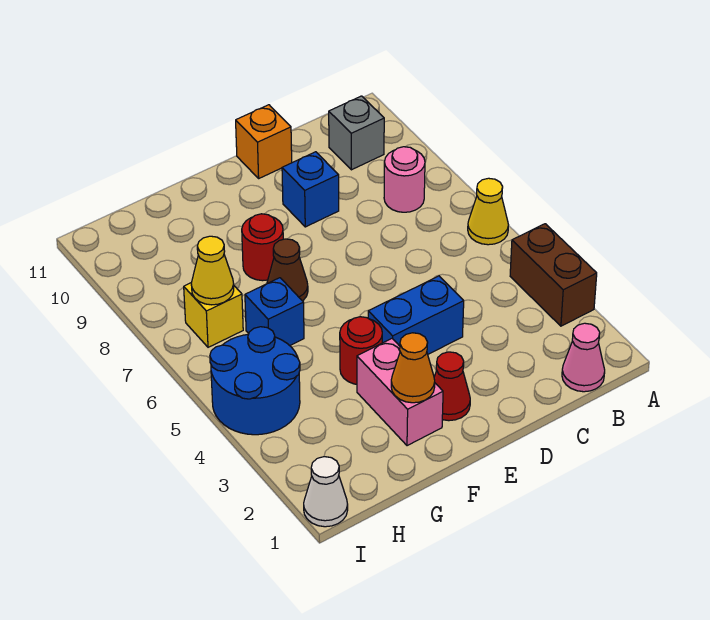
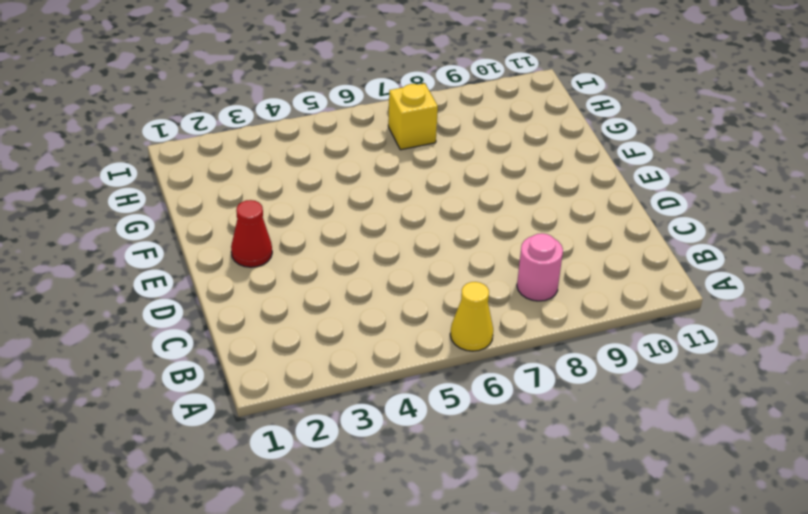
none -> brown brick A3:A4 level 1
none -> pink cone B1 level 1
none -> grey brick B10 level 1

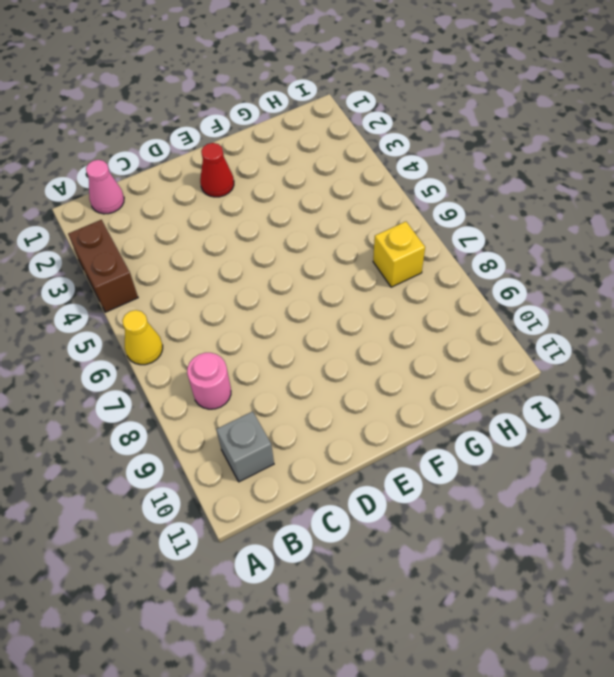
none -> blue brick D4:E4 level 1
none -> blue brick D9 level 1
none -> orange brick D11 level 1

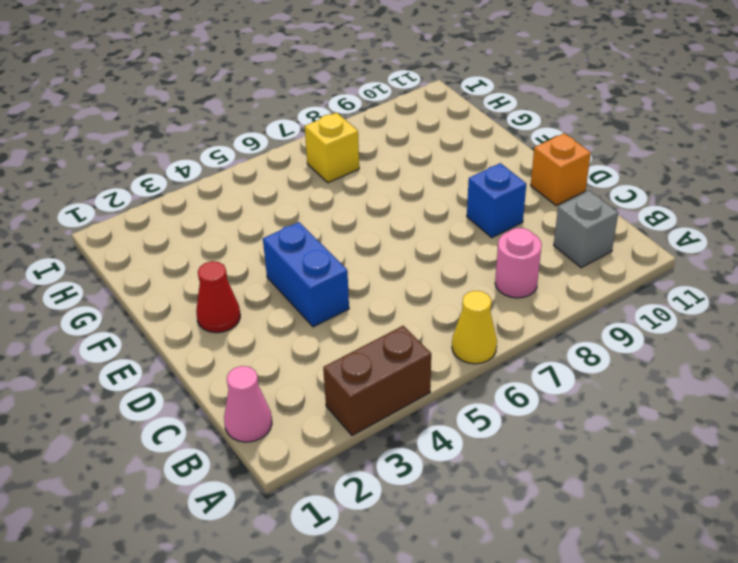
none -> pink brick F2:F3 level 1
none -> red round brick F4 level 1
none -> brown cone F7 level 1

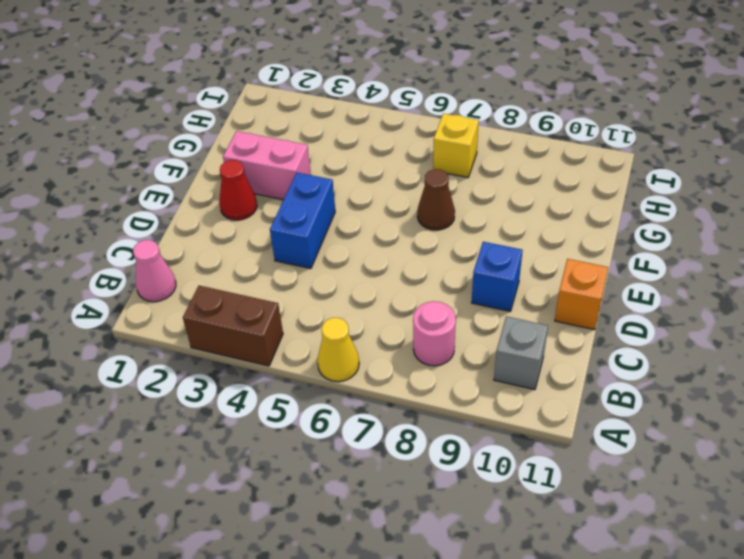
none -> red round brick F4 level 1
none -> red round brick F8 level 1
none -> blue brick G6 level 1

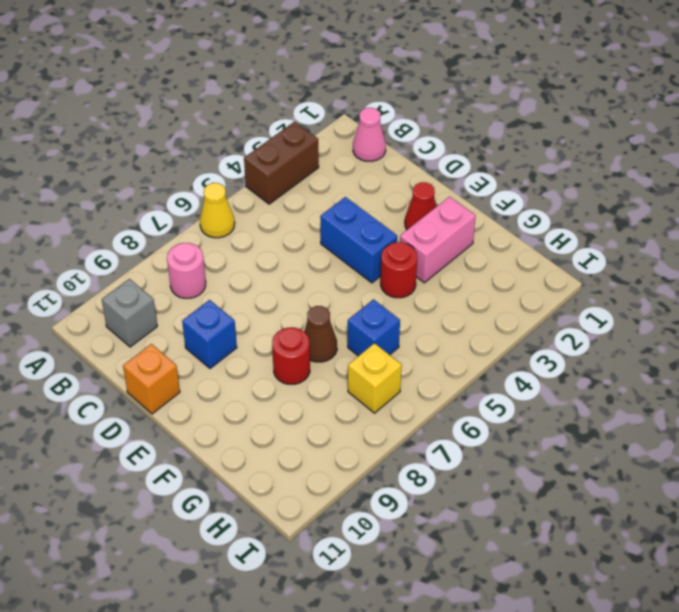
none -> blue round brick H4:I5 level 1
none -> white cone I1 level 1
none -> orange cone F2 level 2

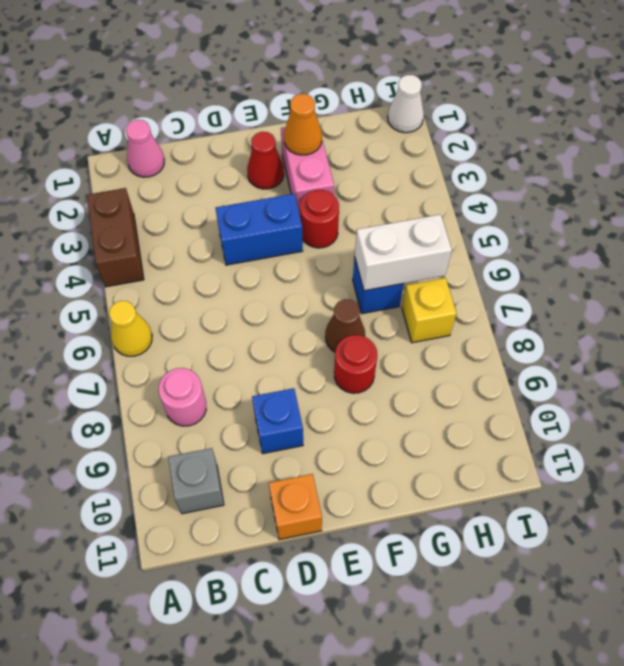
white brick G6:H6 level 2 -> none
none -> blue round brick H4:I5 level 1
none -> yellow cone H7 level 2

